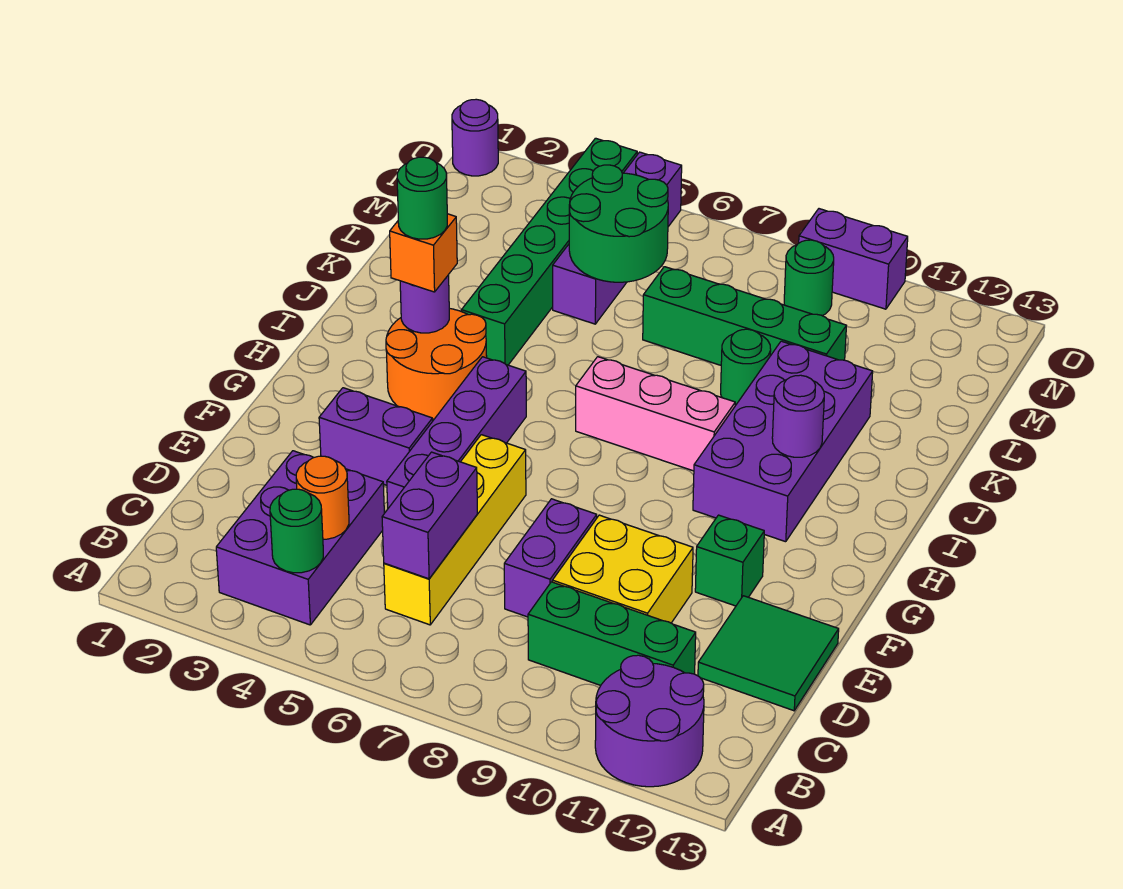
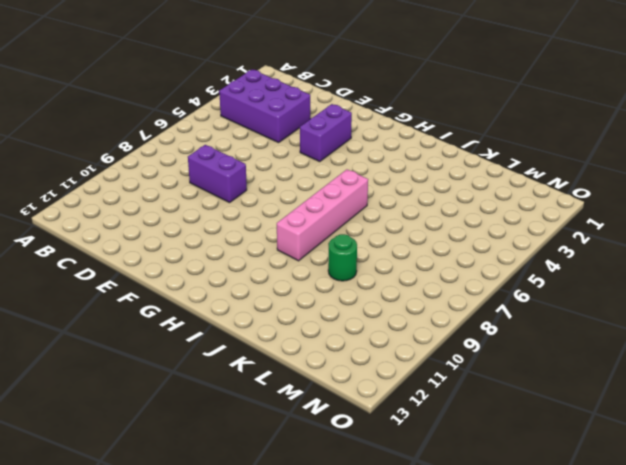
pink brick I6:I9 level 1 -> pink brick I7:I9 level 1
none -> purple round brick A11:B12 level 1
none -> yellow brick C6:F6 level 1
none -> green brick C9:C11 level 1

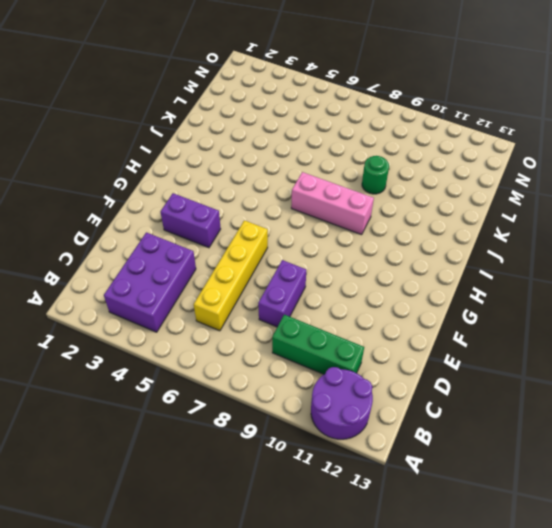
none -> yellow brick D9:E10 level 1
none -> green tile D12:E13 level 1
none -> purple brick E5:H5 level 1

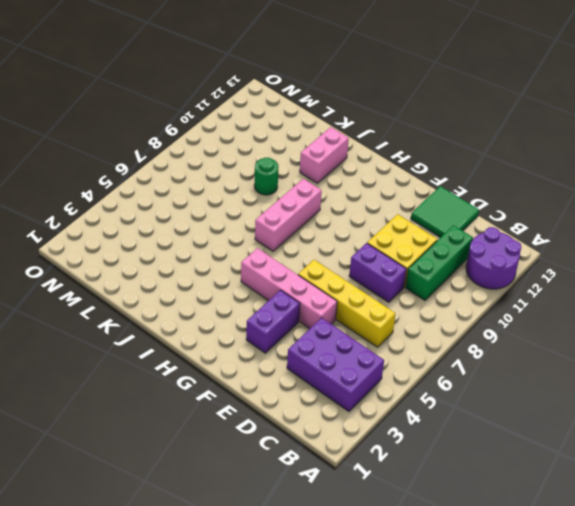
pink brick E5:H5 level 1 -> purple brick E5:H5 level 1
pink brick J11:J12 level 1 -> purple brick H10:K11 level 1
none -> green brick F11 level 1
none -> orange round brick H3:I4 level 1
none -> green brick J4:O4 level 1

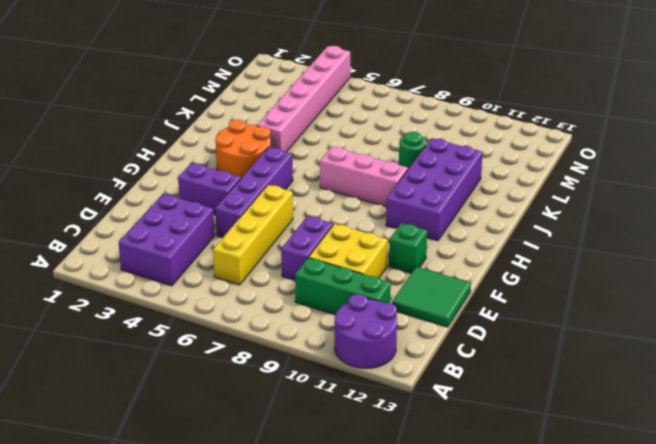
pink brick J4:O4 level 1 -> green brick J4:O4 level 1
none -> purple brick L5:O5 level 1
none -> green brick L7:L10 level 1
none -> green round brick N9 level 1

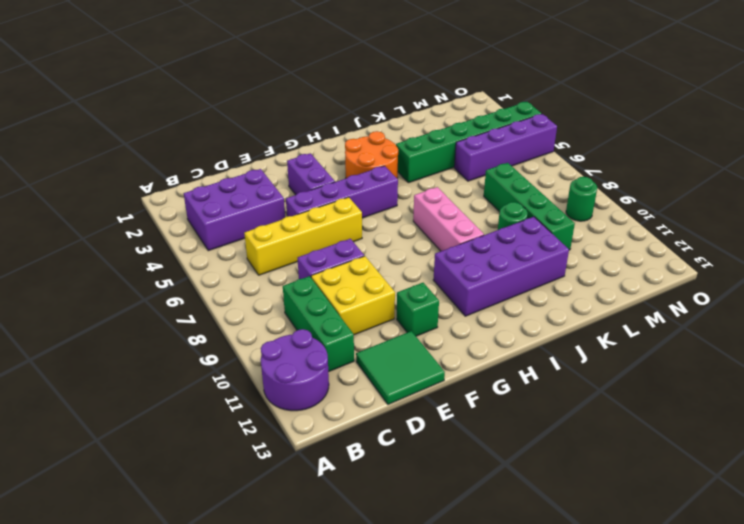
none -> purple round brick O1 level 1
none -> purple brick O9:O10 level 1
none -> green round brick B4 level 2

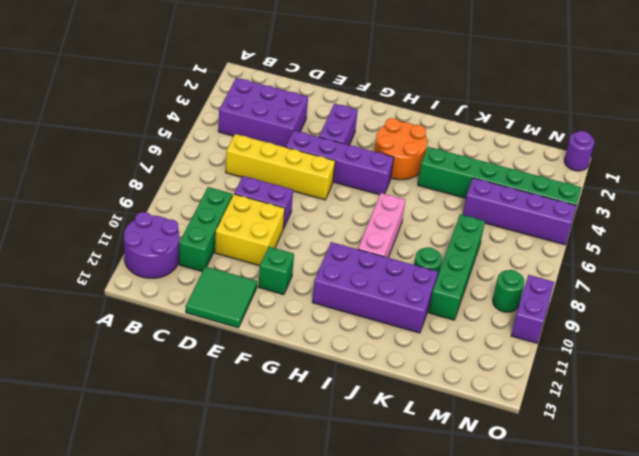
none -> green round brick B4 level 2
none -> orange round brick C4 level 2
none -> purple brick C6:D6 level 2

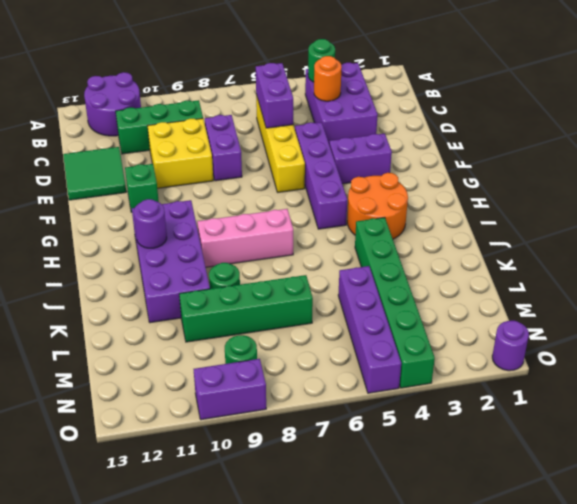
none -> purple round brick I3 level 2
none -> green round brick L5:M6 level 2
none -> orange brick I3 level 3

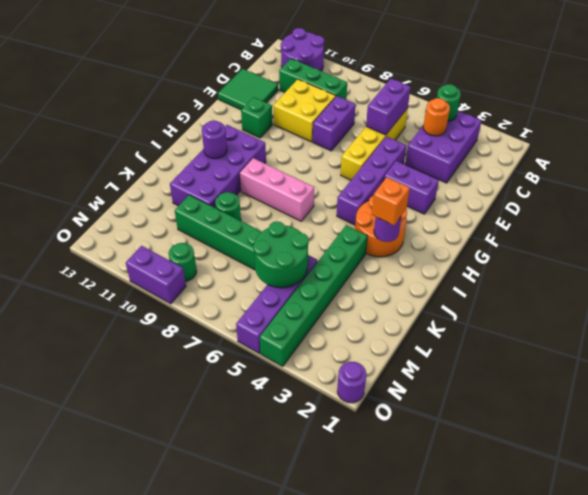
none -> green round brick I3 level 4

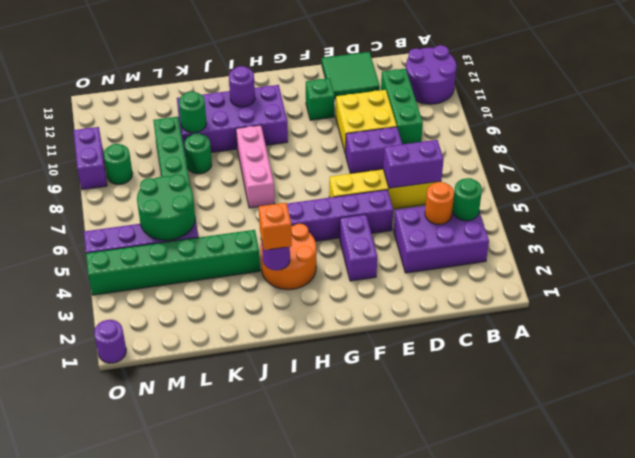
green round brick K10 level 2 -> green round brick I3 level 4

